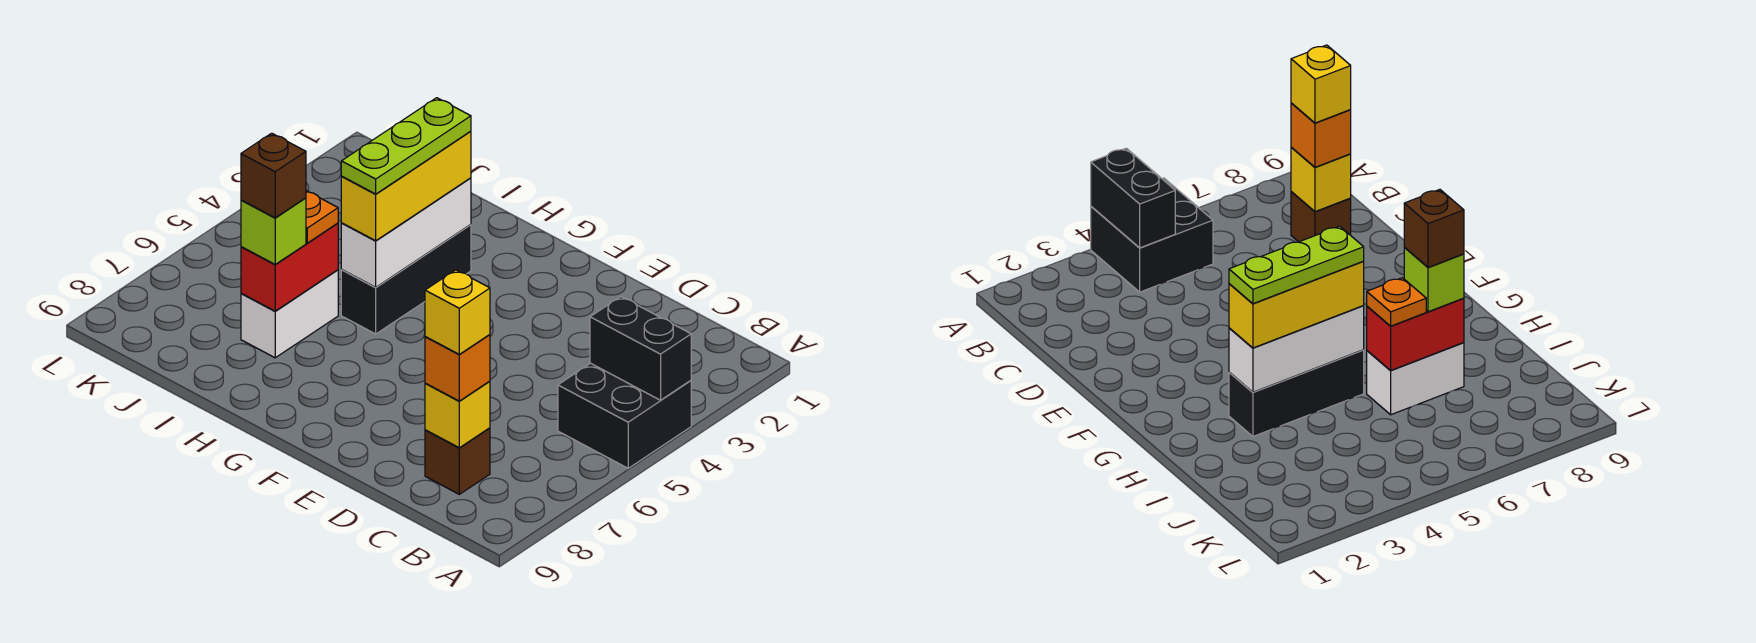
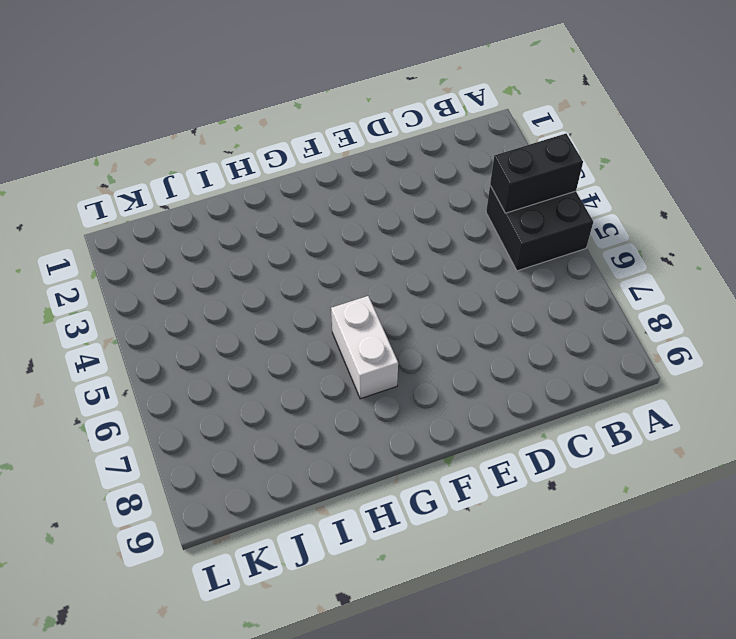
white brick G6:G7 level 1 -> white brick I6:I7 level 1
none -> brown brick C8 level 1
none -> black brick H3:H5 level 1
none -> yellow brick C8 level 2

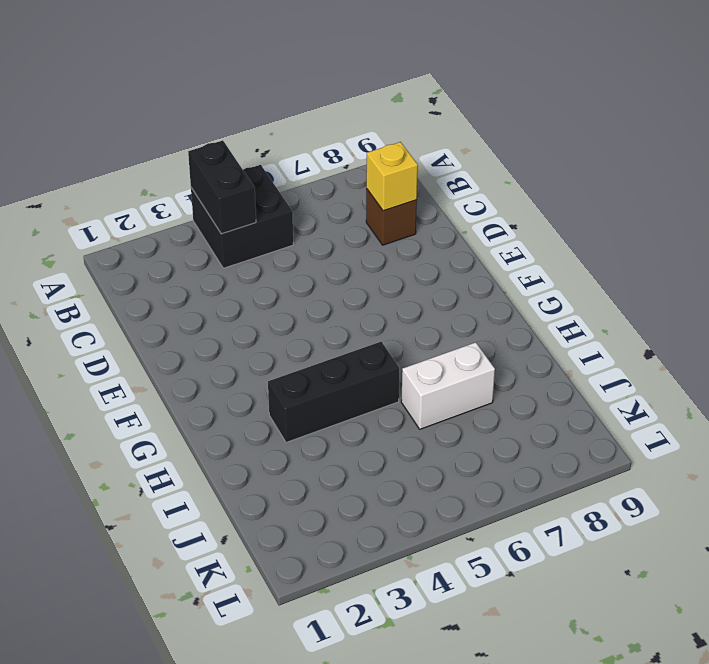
none -> white brick H3:H5 level 2
none -> red brick I6:I7 level 2
none -> orange brick C8 level 3

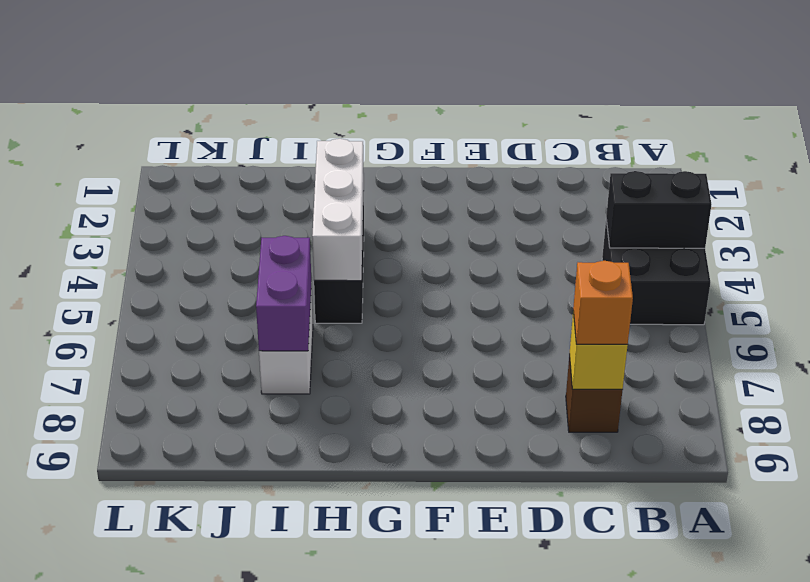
purple brick I6:I7 level 2 -> red brick I6:I7 level 2
none -> yellow brick H3:H5 level 3
none -> orange plate I6 level 3
none -> lime brick I7 level 3

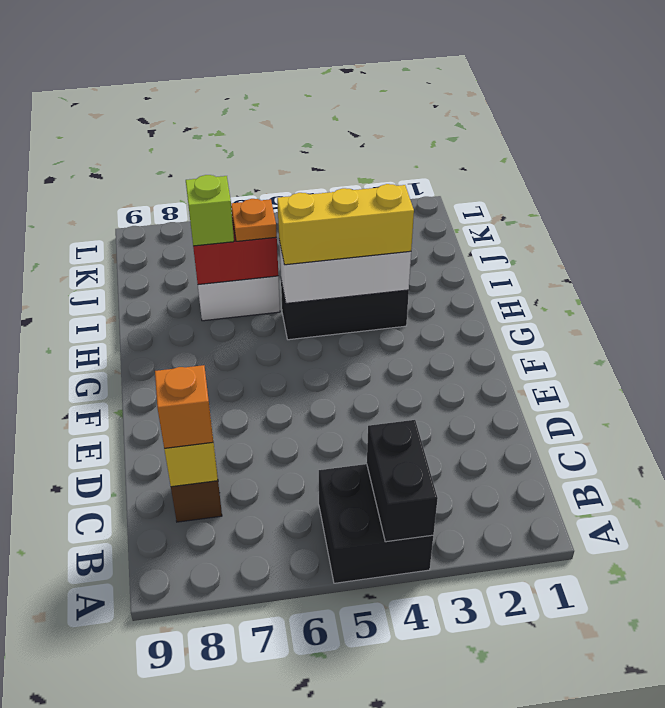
none -> yellow brick C8 level 4
none -> lime plate H3:H5 level 4
none -> brown brick I7 level 4

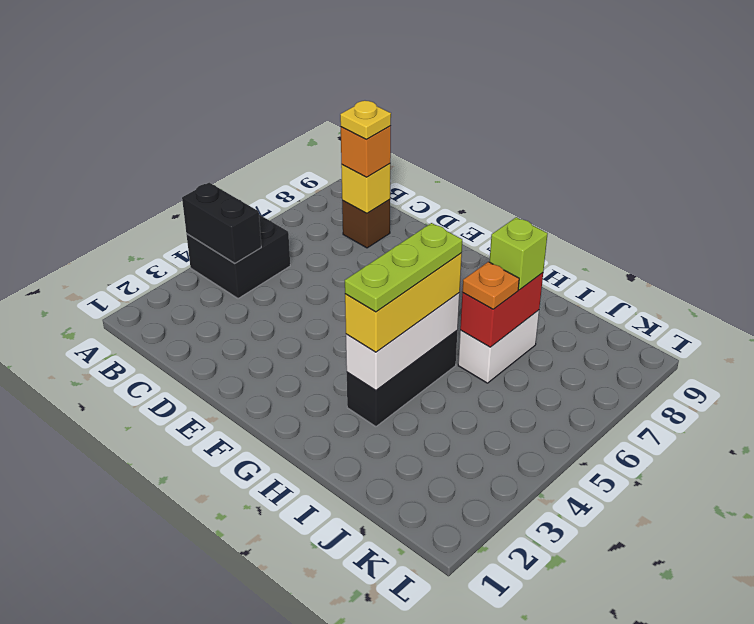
yellow plate C8 level 4 -> yellow brick C8 level 4
none -> brown brick I7 level 4

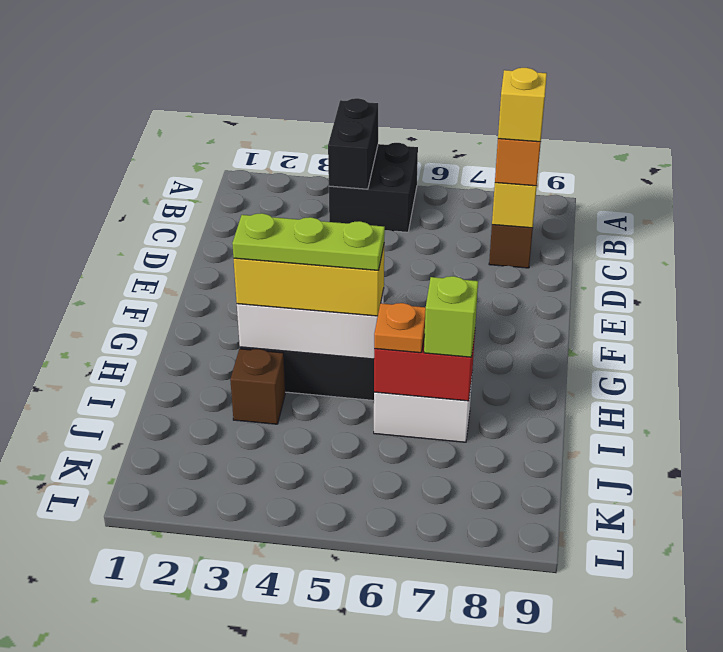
brown brick I3 level 1 -> brown brick I7 level 4

